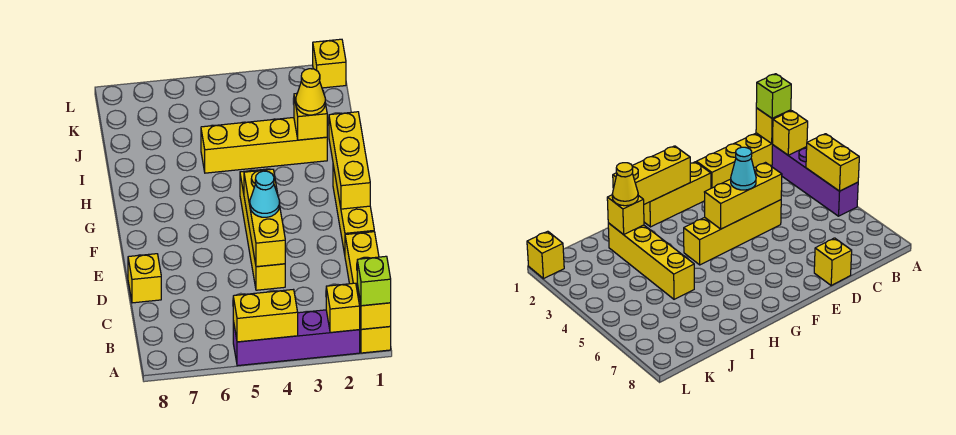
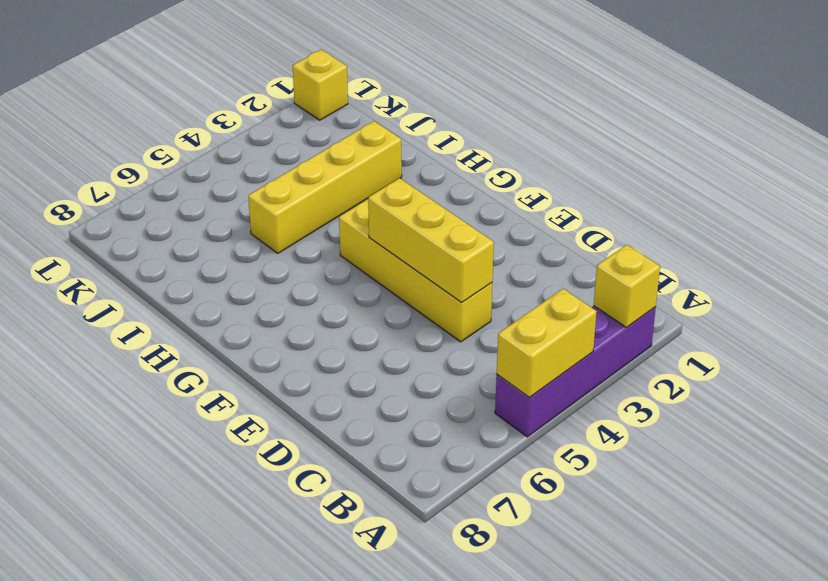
none -> yellow brick A1:D1 level 1
none -> yellow brick D8 level 1
none -> yellow brick E1:G1 level 1

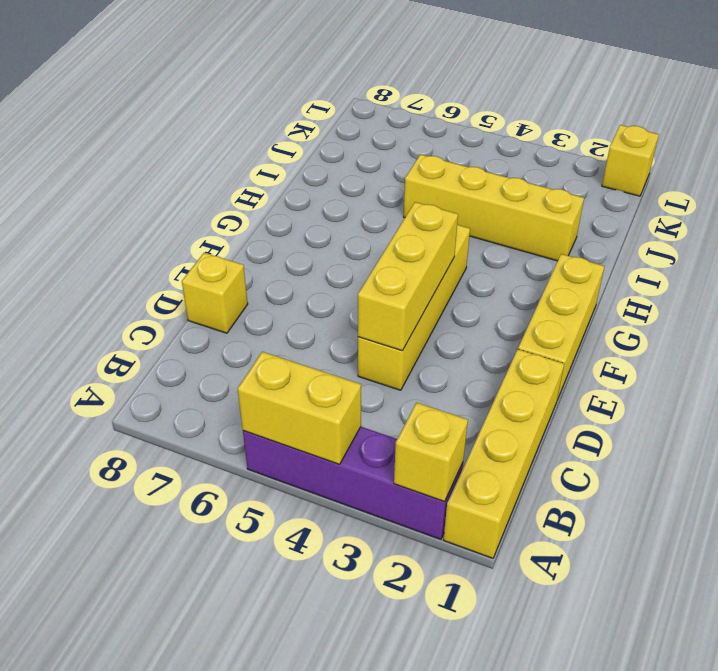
none -> yellow brick A1 level 2
none -> yellow brick F1:H1 level 2
none -> yellow brick I2 level 2

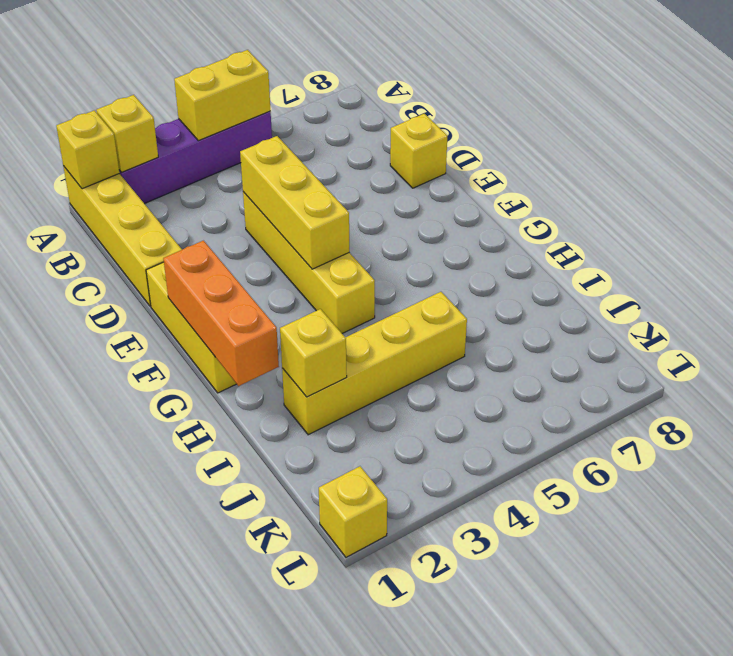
orange brick F1:H1 level 2 -> yellow brick F1:H1 level 2
none -> lime brick A1 level 3
none -> cyan cone E4 level 3
none -> yellow cone I2 level 3

